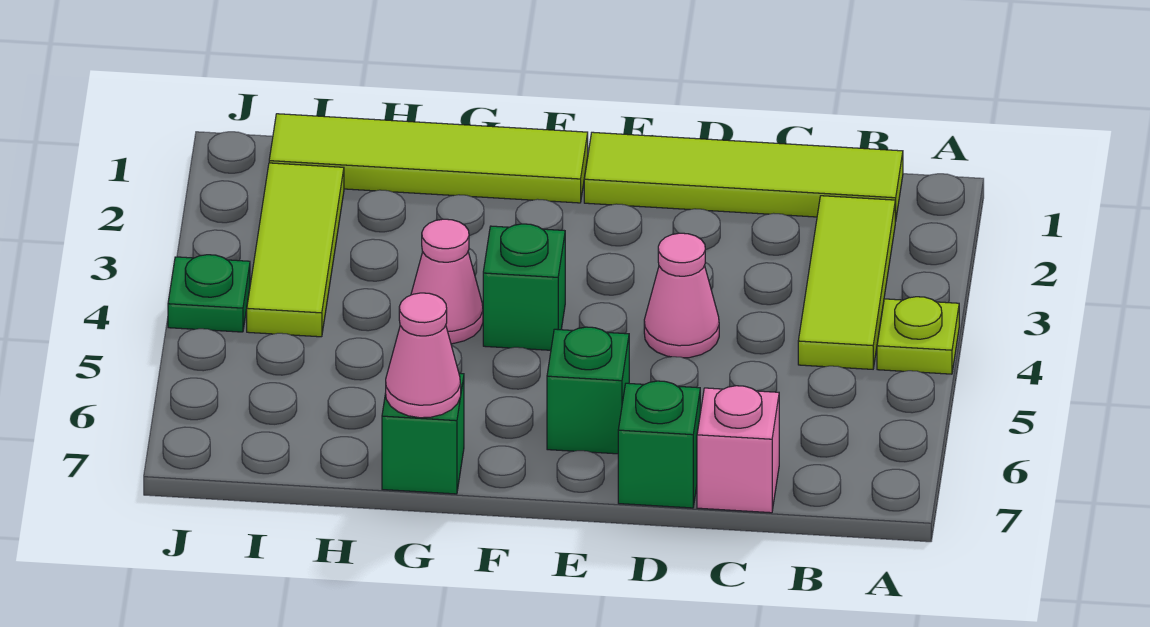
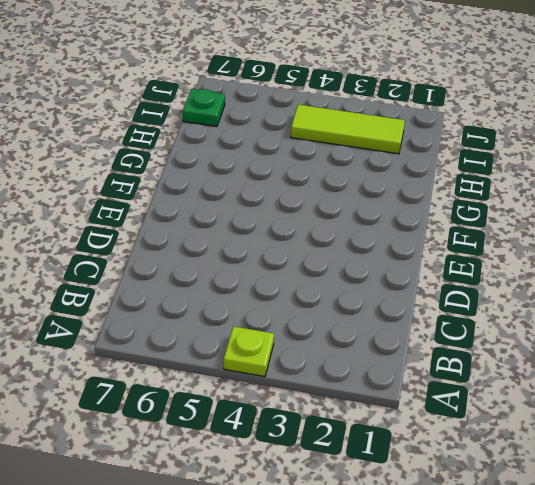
green plate I7 level 1 -> green plate J4 level 1
none -> lime tile B1:E1 level 1
none -> lime tile B2:B4 level 1
none -> pink brick C7 level 1

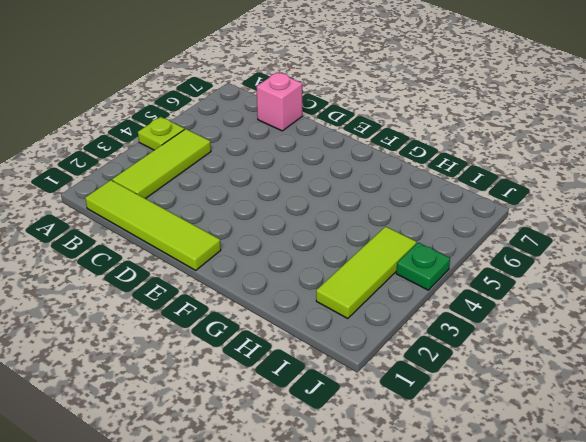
none -> pink cone D4 level 1
none -> green brick D7 level 1
none -> green brick E6 level 1

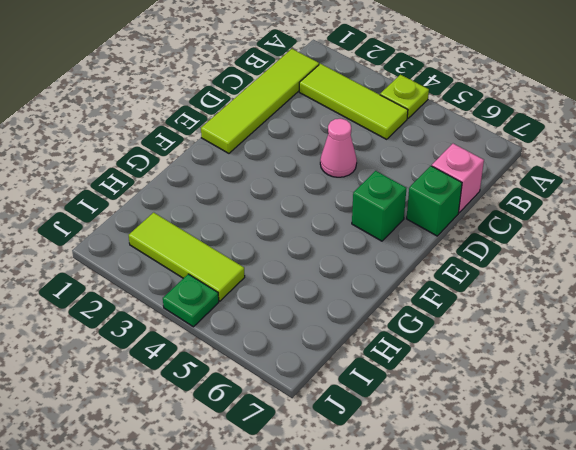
none -> lime tile F1:I1 level 1
none -> green brick F4 level 1
none -> pink cone G4 level 1

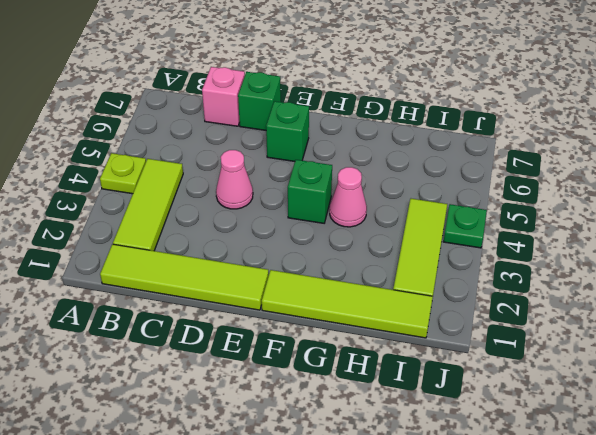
none -> green brick G7 level 1
none -> pink cone G7 level 2

